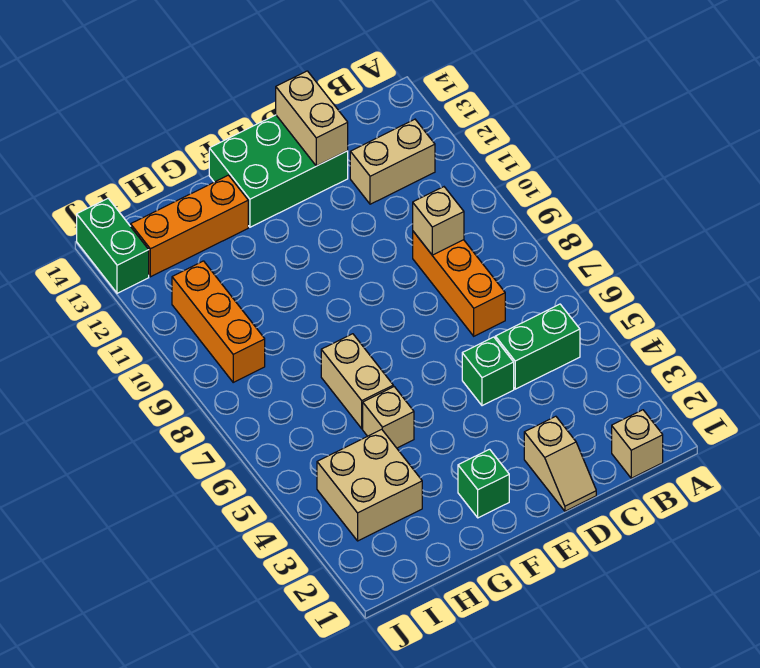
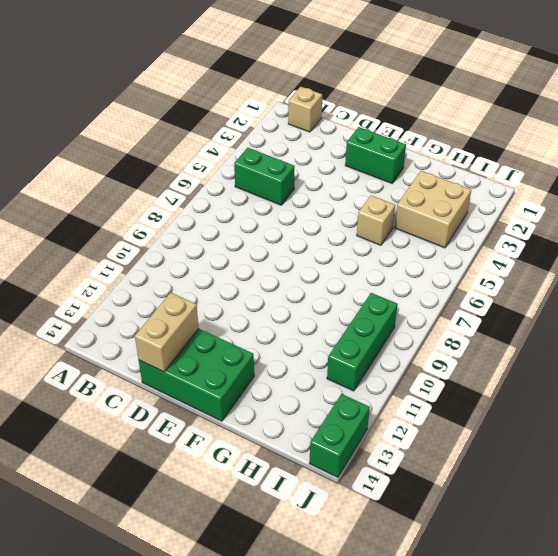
green brick E2:F2 level 1 -> green brick F2 level 1
green brick I9:I11 level 1 -> orange brick I9:I11 level 1
none -> tan brick B12:C12 level 1
none -> orange brick C7:C9 level 1
none -> tan slope D1:D2 level 1 top 2

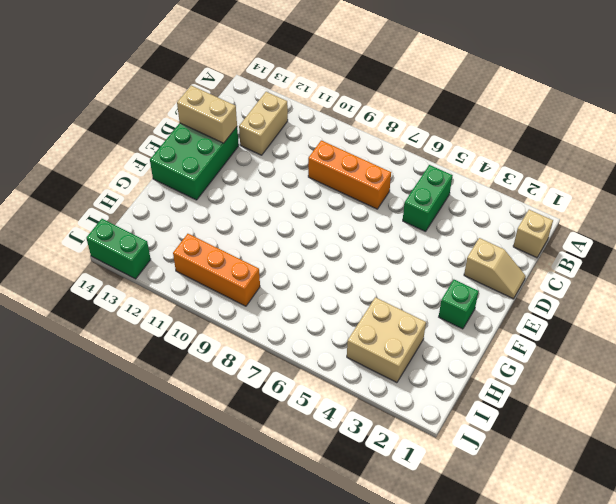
none -> green brick D5 level 1
none -> tan brick G5 level 1
none -> tan brick G6:G7 level 1

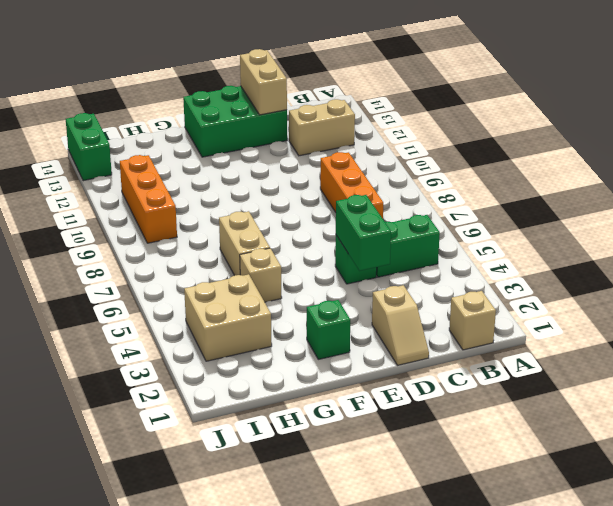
green brick D4:D5 level 2 -> none
none -> orange brick G13:I13 level 1
none -> tan brick C9 level 2

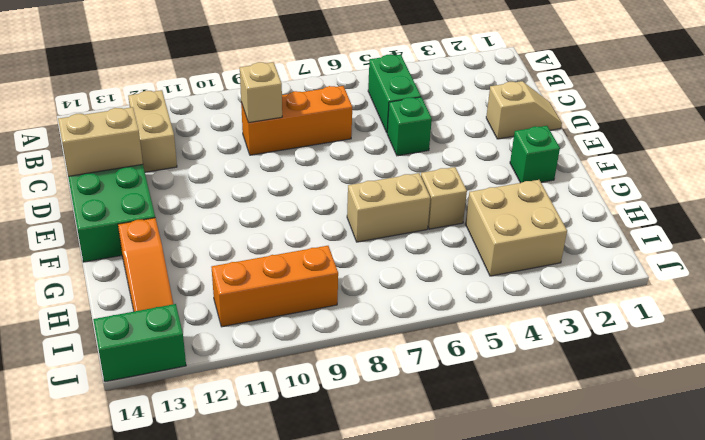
orange slope G13:I13 level 1 top G -> orange brick G13:I13 level 1
none -> tan brick B1 level 1

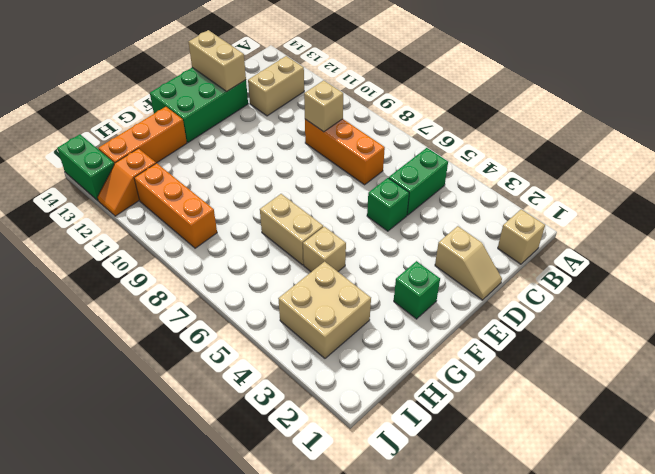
orange slope I12:J12 level 1 top I -> none

